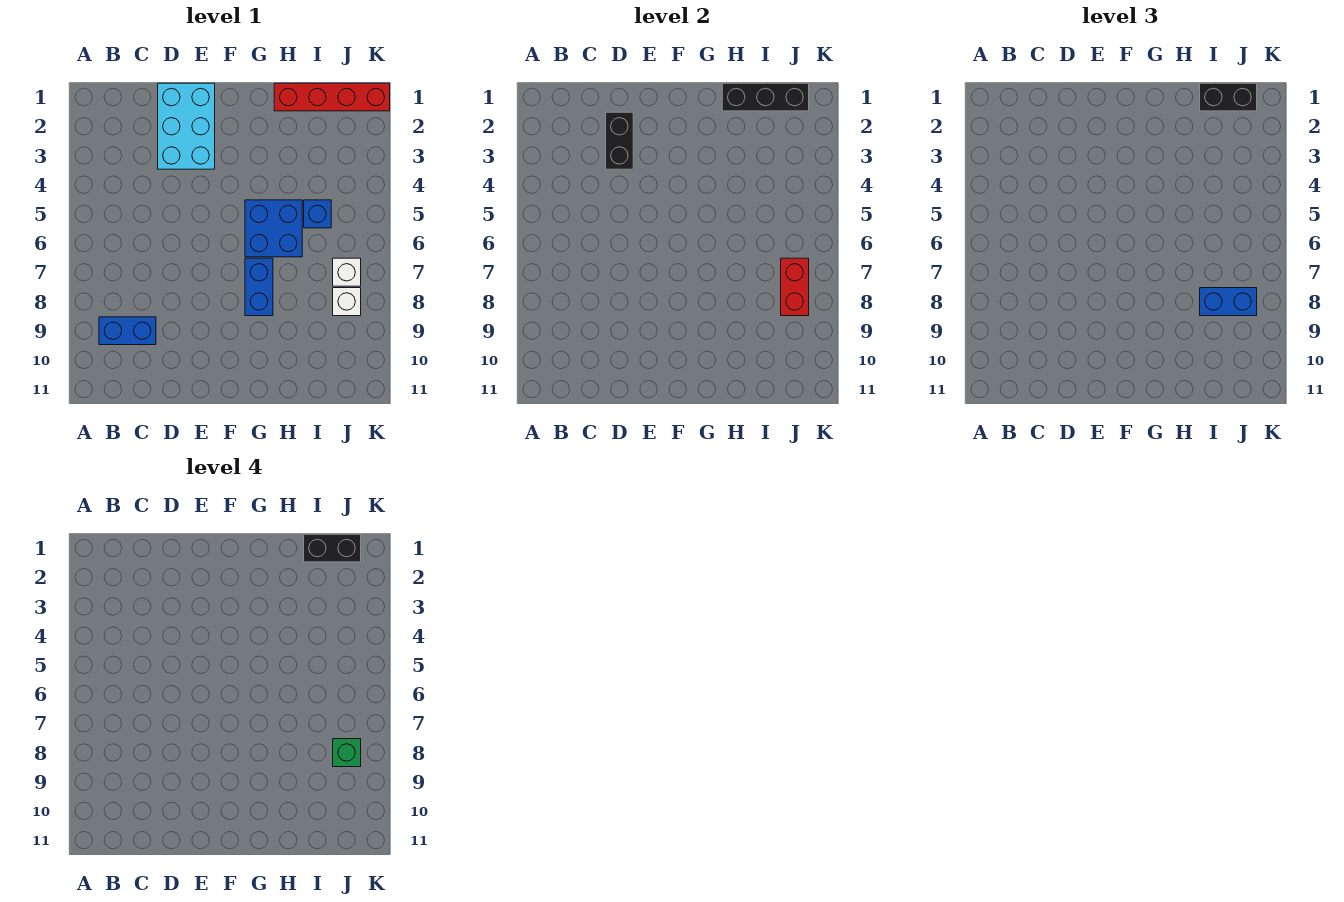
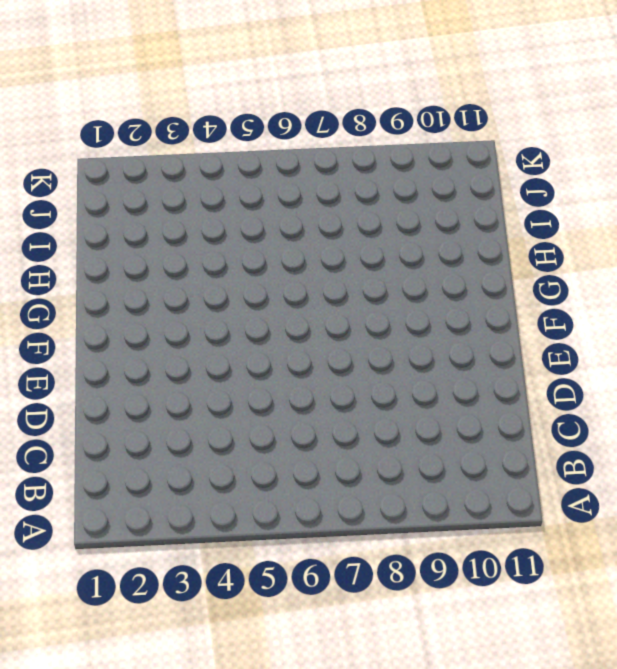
none -> blue brick B9:C9 level 1
none -> cyan brick D1:E3 level 1
none -> blue brick G5:H6 level 1

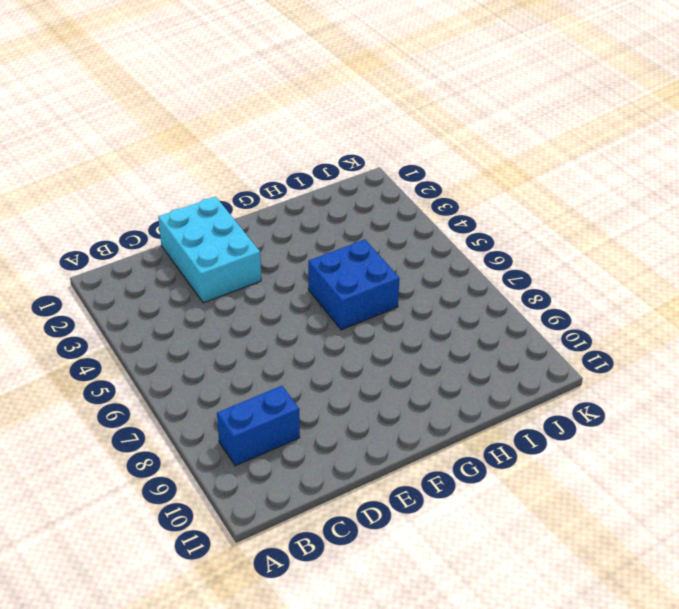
none -> blue brick G7:G8 level 1
none -> red brick H1:K1 level 1
none -> blue brick I5 level 1

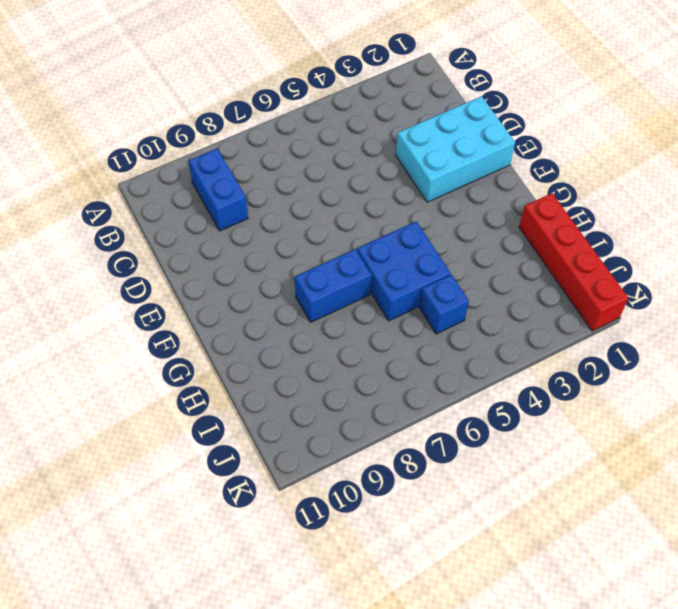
none -> white brick J7 level 1
none -> white brick J8 level 1
none -> black brick D2:D3 level 2

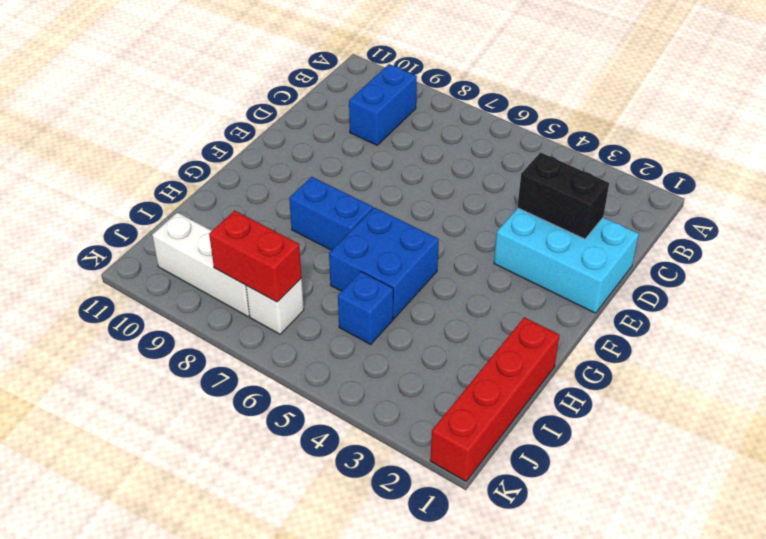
white brick J8:J10 level 1 -> white brick J8 level 1
none -> black brick H1:J1 level 2
none -> black brick I1:J1 level 3
none -> blue brick I8:J8 level 3

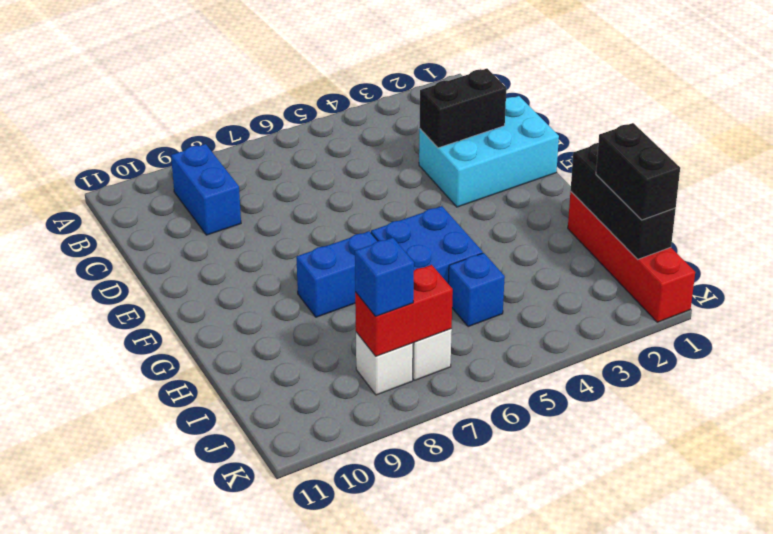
blue brick J8 level 3 -> blue brick I8:J8 level 3
none -> black brick I1:J1 level 4
none -> green brick J8 level 4

